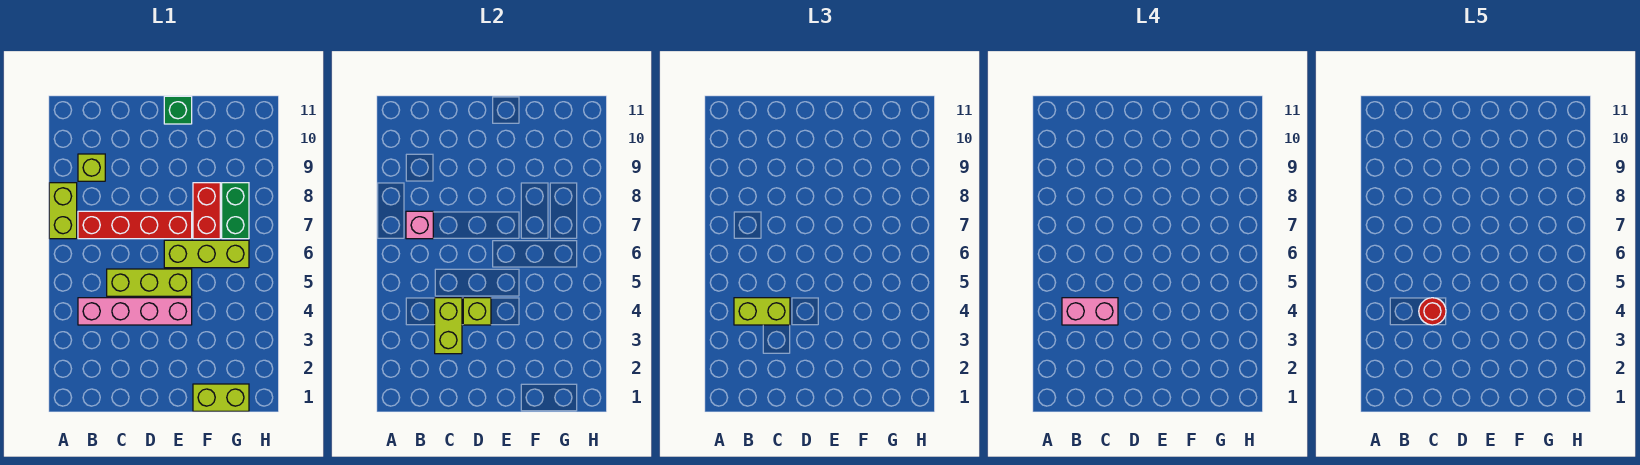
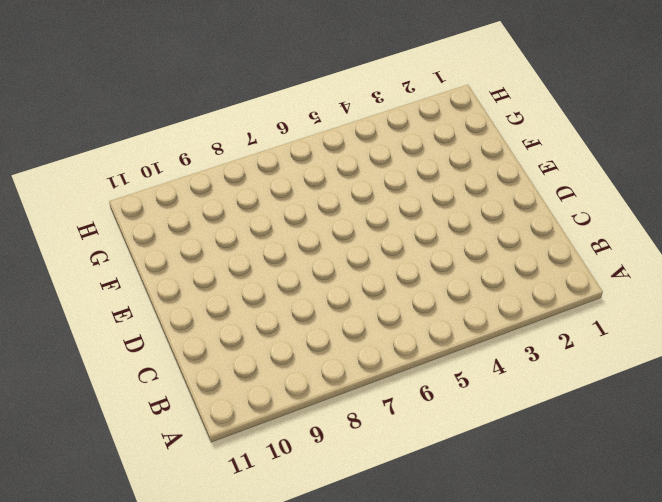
none -> lime brick A7:A8 level 1
none -> pink brick B4:E4 level 1
none -> red brick B7:E7 level 1

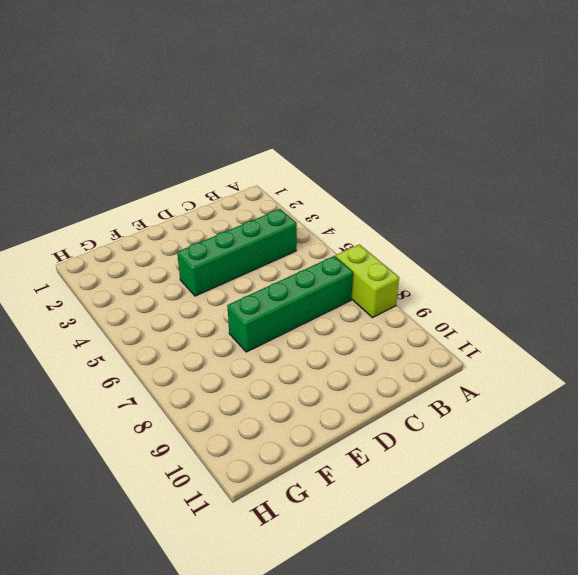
green brick B4:E4 level 1 -> pink brick B4:E4 level 1
green brick B7:E7 level 1 -> red brick B7:E7 level 1
none -> lime brick B9 level 1
none -> lime brick C5:E5 level 1
none -> lime brick E6:G6 level 1

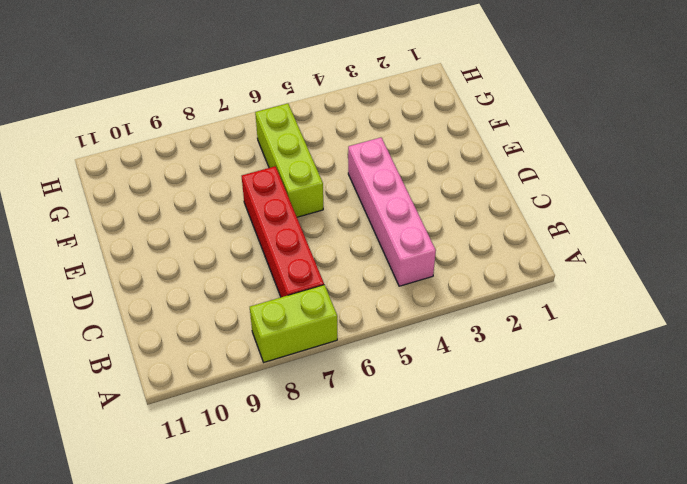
none -> lime brick B9 level 1
none -> lime brick C5:E5 level 1
none -> green brick E11 level 1

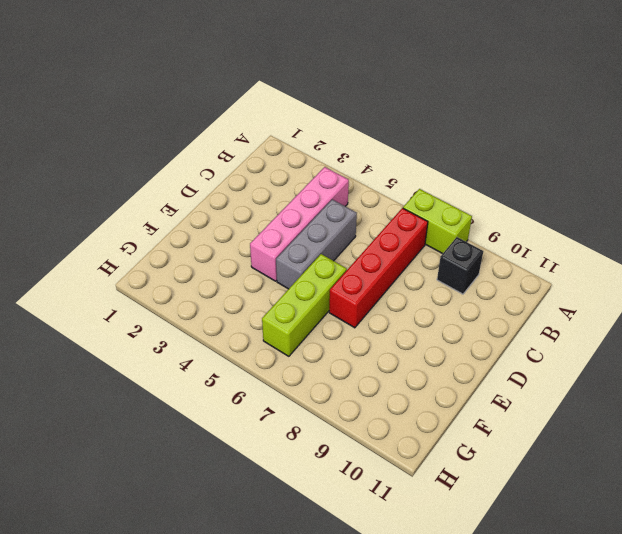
black brick B9 level 1 -> lime brick B9 level 1
grey brick C5:E5 level 1 -> lime brick C5:E5 level 1
none -> green brick E11 level 1
none -> lime brick F1:G1 level 1
none -> red brick F7:F8 level 1

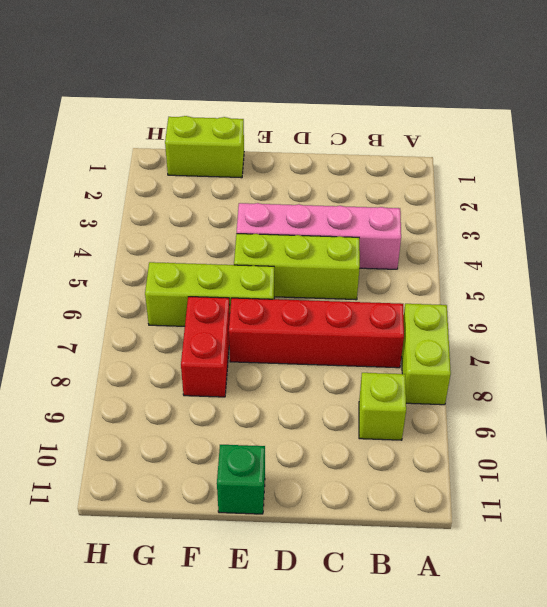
none -> green brick G7:G8 level 1
none -> pink brick B7 level 2
none -> lime brick C3:C4 level 2

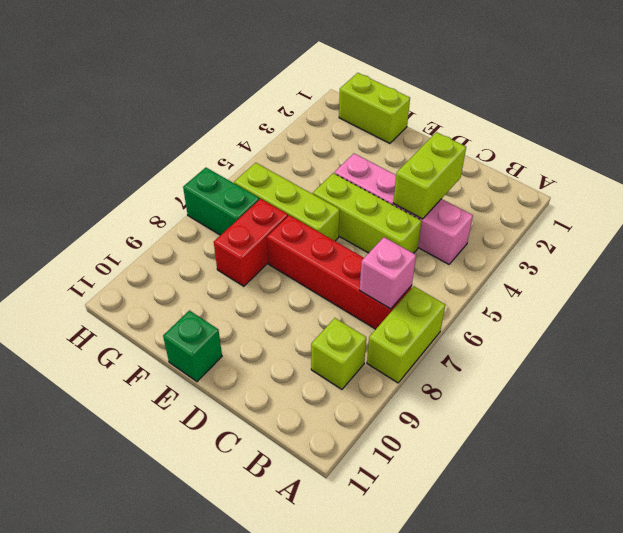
green brick G7:H7 level 1 -> green brick G7:G8 level 1
none -> lime brick D4 level 2
none -> lime brick B4:C4 level 3
none -> pink brick B4:C4 level 4

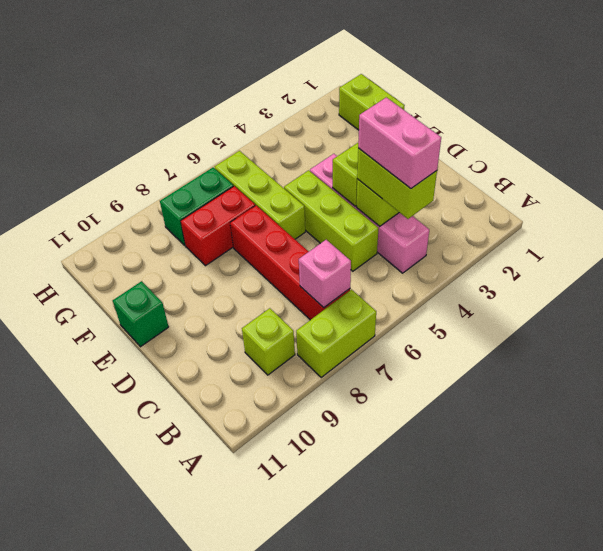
none -> red round brick C4 level 5

